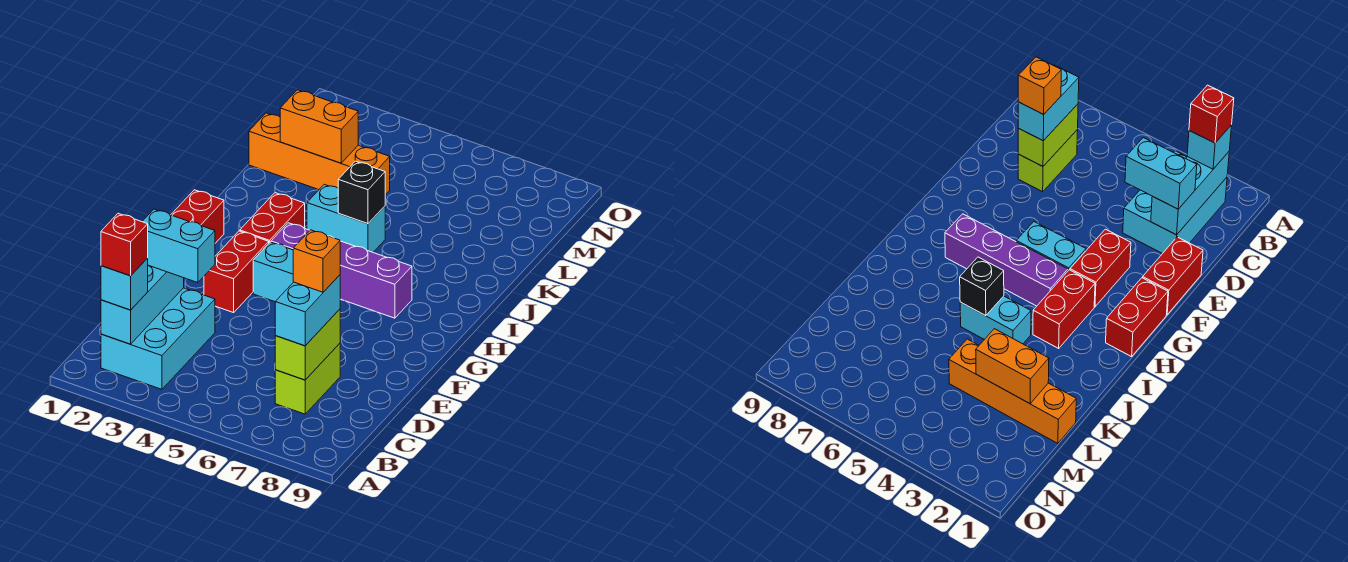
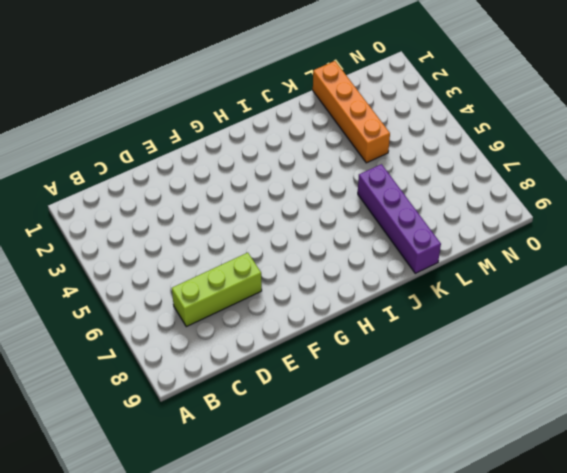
lime brick C7:E7 level 1 -> lime brick C7:D7 level 1
purple brick K6:K9 level 1 -> purple brick H4:H7 level 1
none -> cyan brick B2:D3 level 1
none -> red brick E1:F1 level 1
none -> red brick F3:G3 level 1

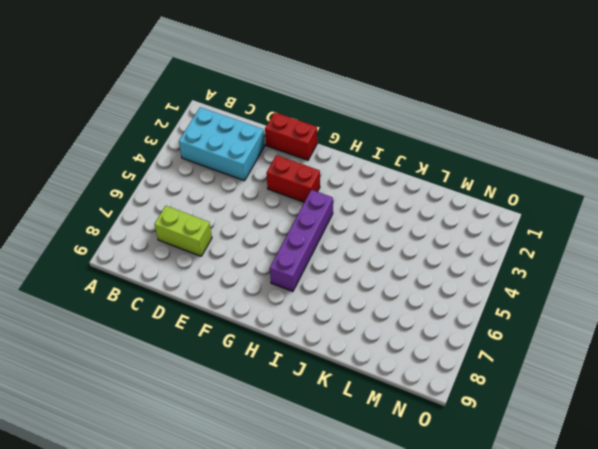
none -> red brick G1:H1 level 1
none -> cyan brick G4:G5 level 1
none -> red brick H3:I3 level 1

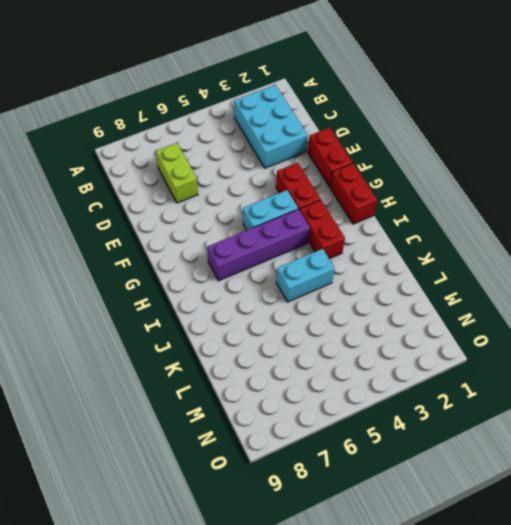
none -> orange brick L1:L4 level 1
none -> cyan brick B2:D2 level 2
none -> lime brick C7:D7 level 2

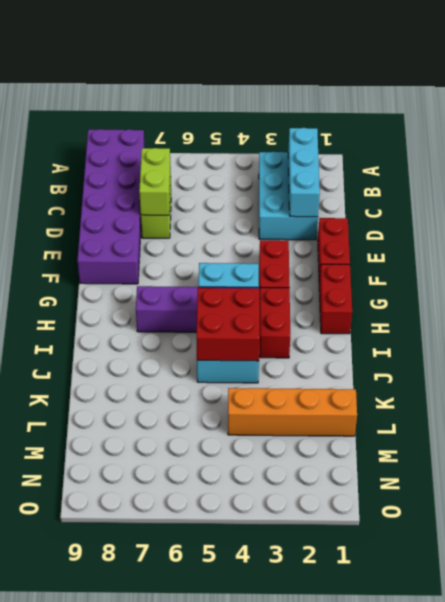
purple brick A8:F9 level 1 -> none
red brick I4:J5 level 2 -> black brick J5 level 2
none -> orange brick L2:L3 level 2
none -> cyan brick B2 level 3
none -> cyan brick C7:D7 level 3

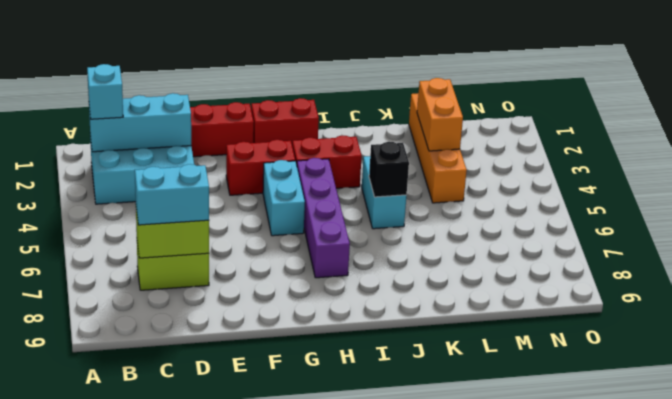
none -> cyan brick D2:D3 level 3
none -> red brick B2 level 4
none -> orange brick D7 level 4

